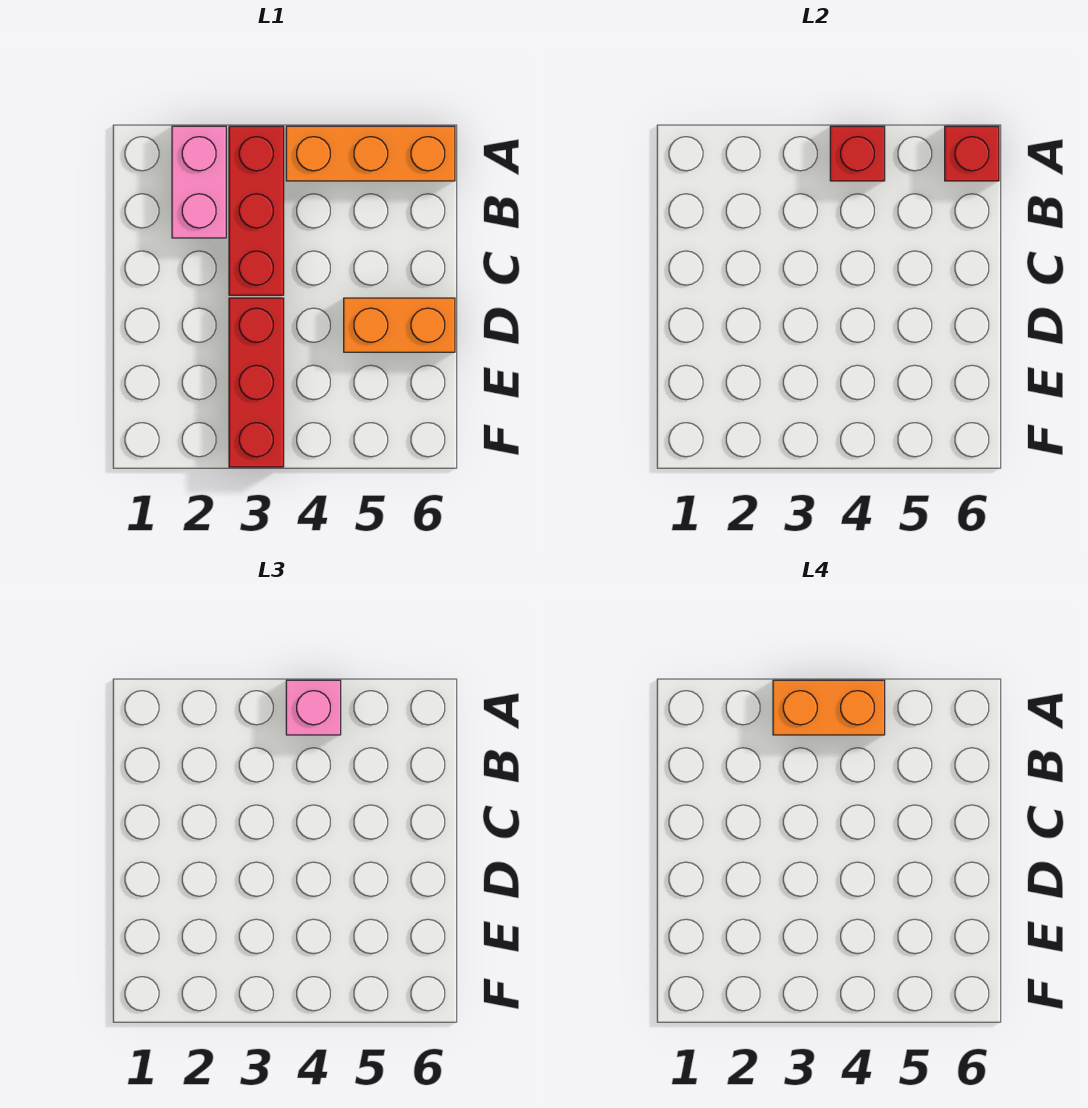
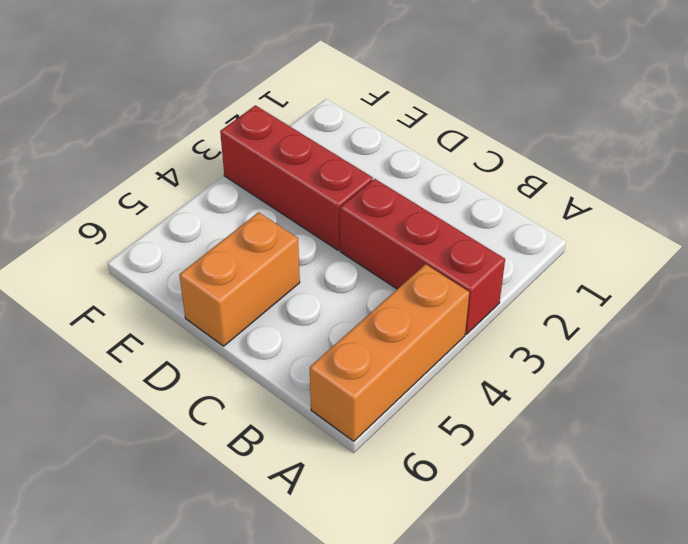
none -> pink brick A2:B2 level 1
none -> red brick A4 level 2

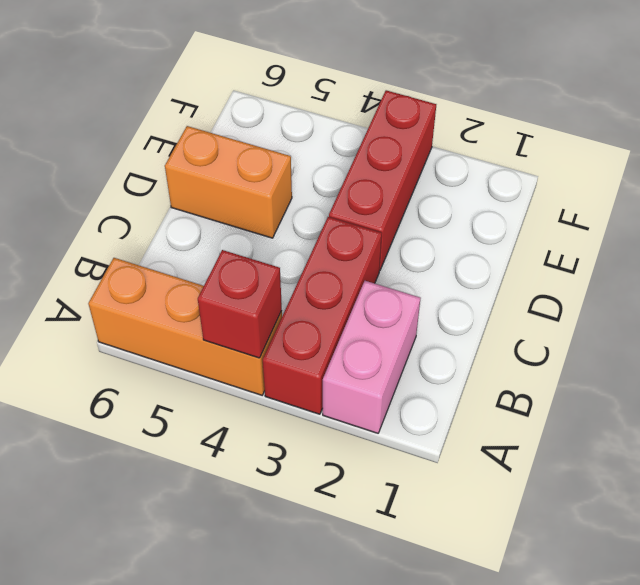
none -> red brick A6 level 2
none -> pink brick A4 level 3

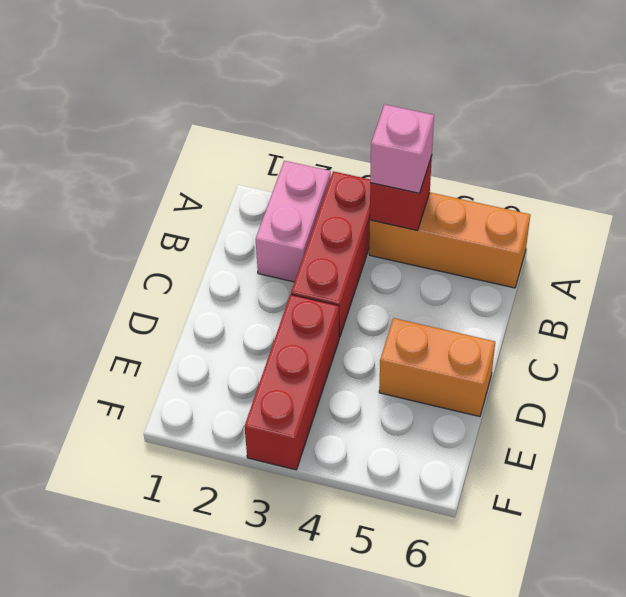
none -> red brick A6 level 2
none -> orange brick A3:A4 level 4

